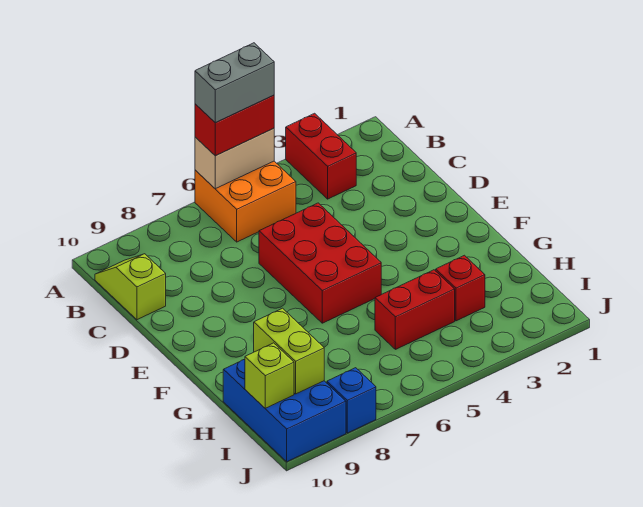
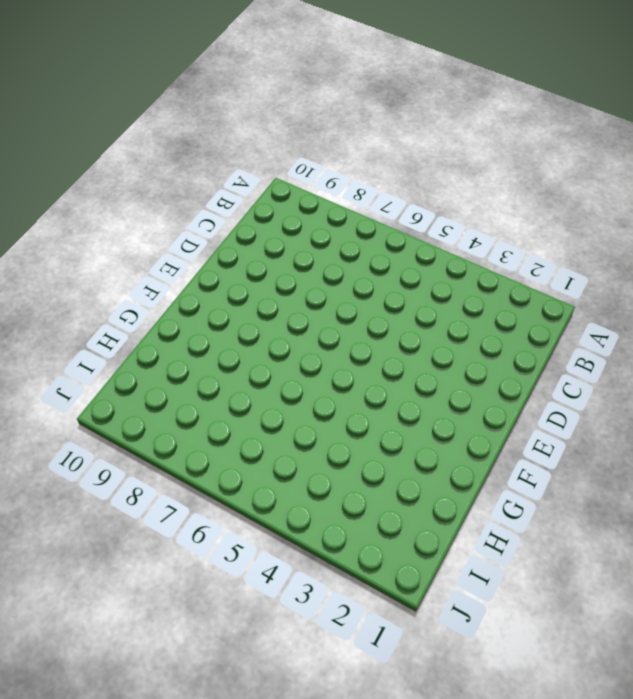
none -> red brick A3:B3 level 1
none -> orange brick A5:B6 level 1
none -> lime slope B10:C10 level 1 top C

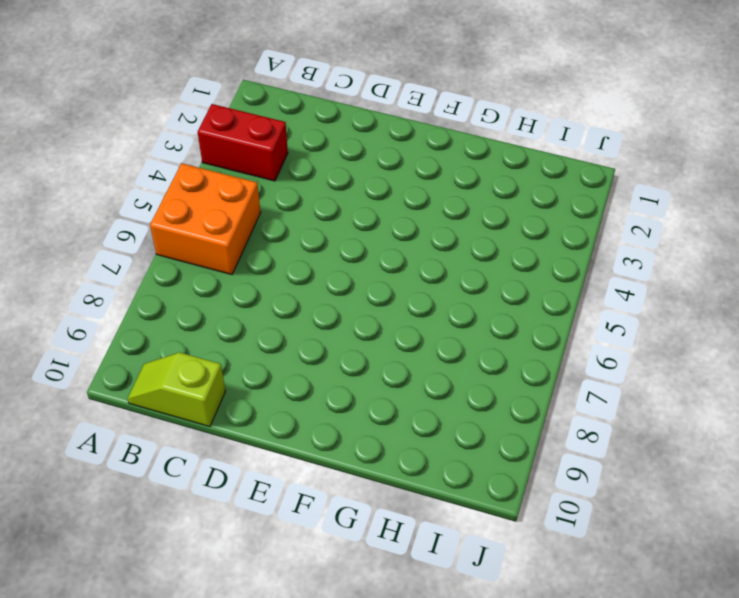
none -> red brick D5:F6 level 1
none -> red brick H3 level 1
none -> red brick H4:H5 level 1

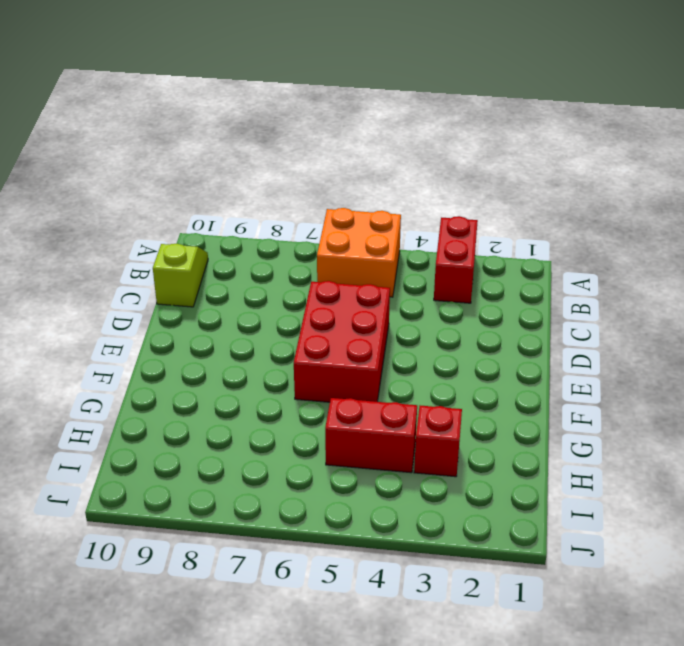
none -> blue brick H9:J10 level 1
none -> blue brick J8 level 1
none -> tan brick A5:A6 level 2

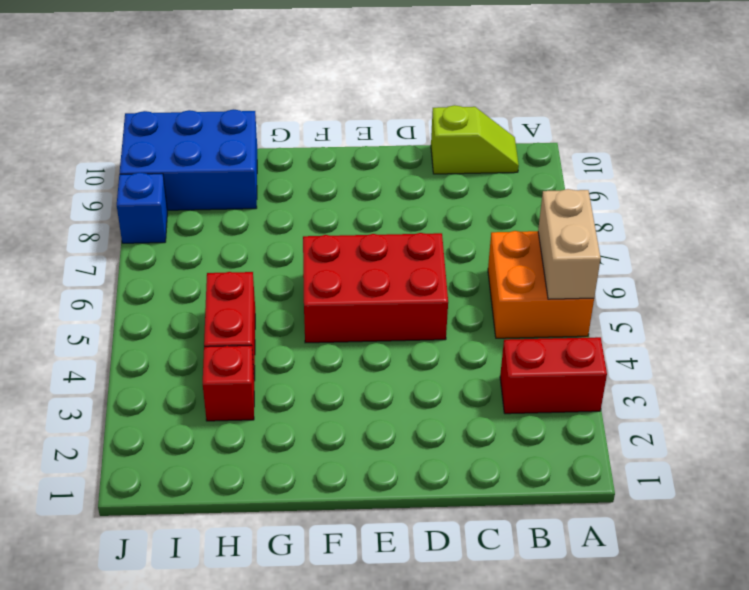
none -> lime brick H9:I9 level 2
none -> lime brick I10 level 2
none -> red brick A5:A6 level 3

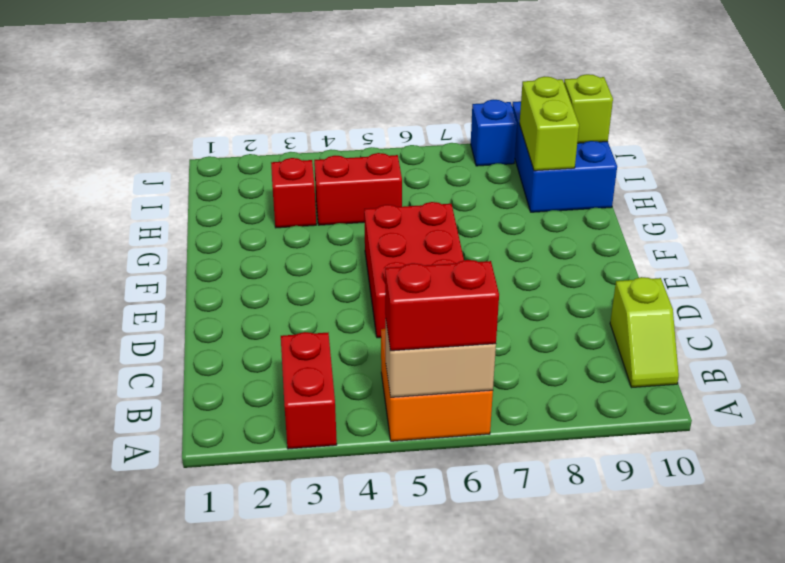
none -> grey brick A5:A6 level 4

